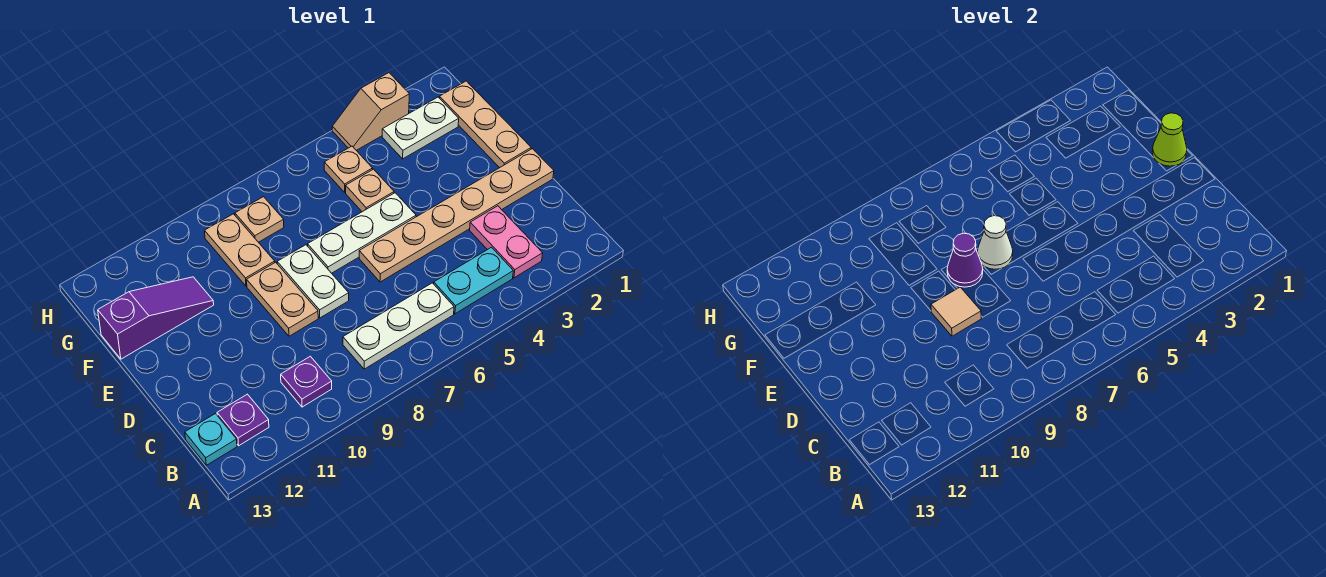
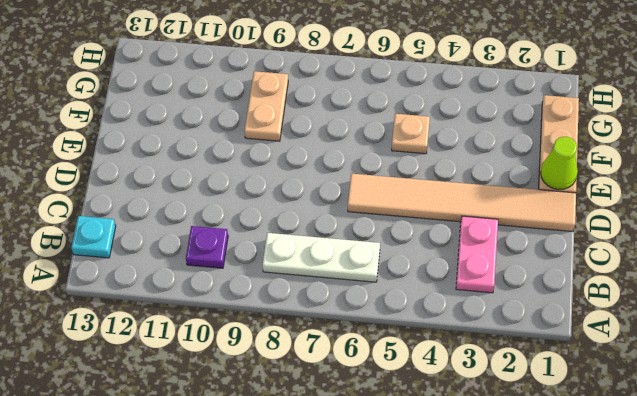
tan tile D1:D6 level 1 -> tan plate D1:D6 level 1
none -> cyan plate B4:B5 level 1
none -> purple plate B12 level 1
none -> white plate D8:E8 level 1

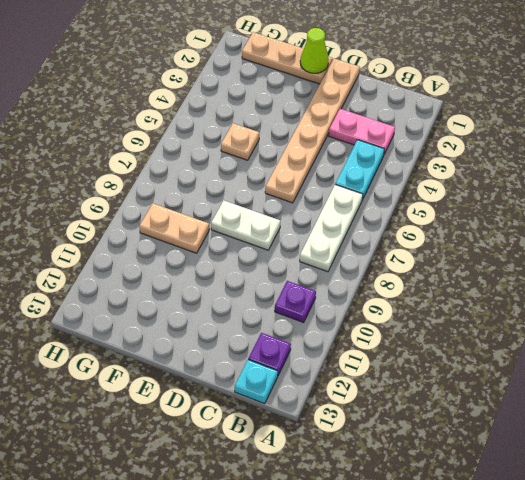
none -> tan plate D9:E9 level 1
none -> white plate E5:E7 level 1
none -> purple slope F11:F13 level 1 top 13

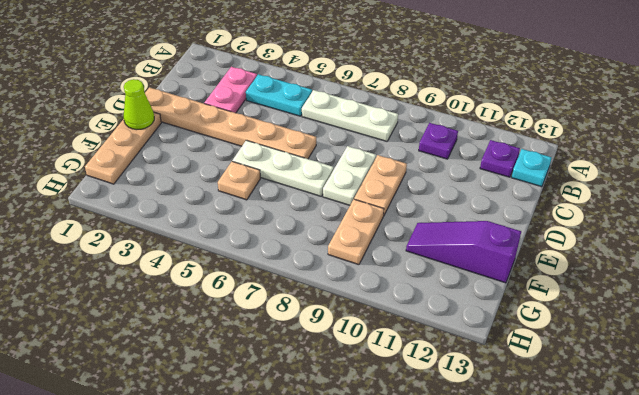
none -> white plate G2:G3 level 1
none -> tan plate G5 level 1
none -> tan plate G8 level 1

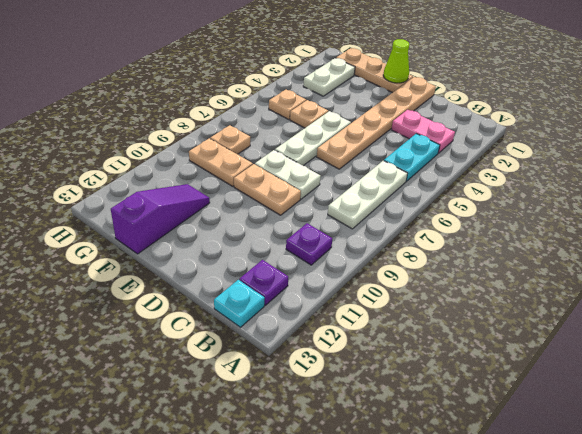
none -> tan slope H3:H4 level 1 top 3
none -> tan tile D9 level 2
none -> white cone E7 level 2

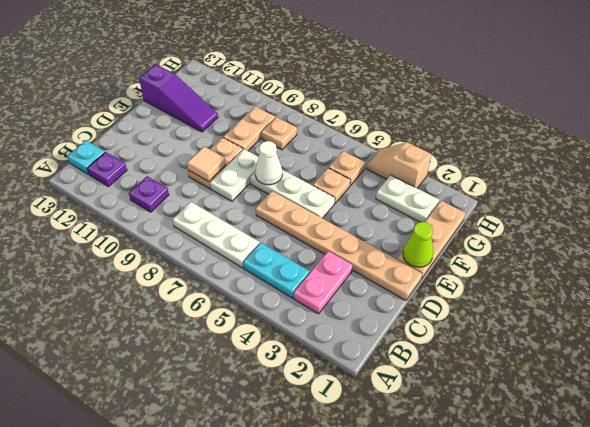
none -> purple cone E8 level 2

